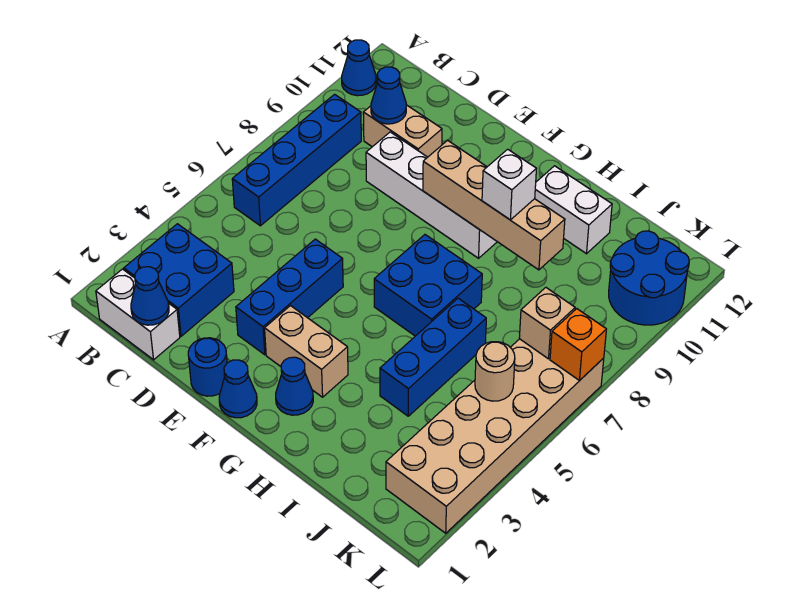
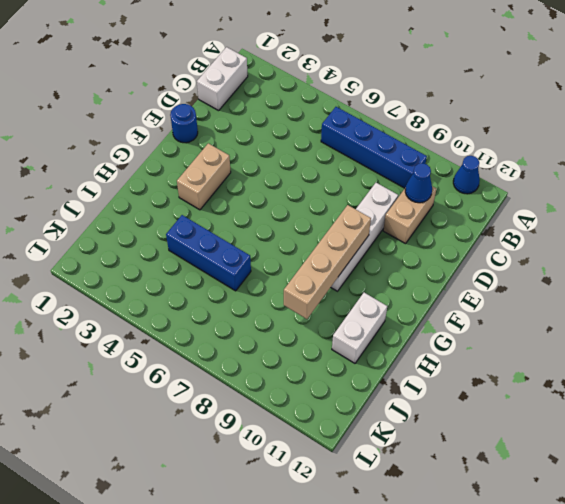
none -> blue brick B2:C3 level 1
none -> blue brick E3:E5 level 1
none -> blue cone F1 level 1

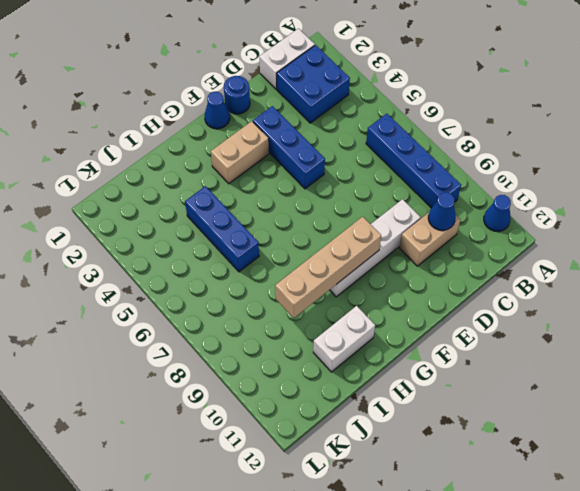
none -> blue cone G2 level 1
none -> blue brick G6:H7 level 1
none -> tan brick K2:L7 level 1

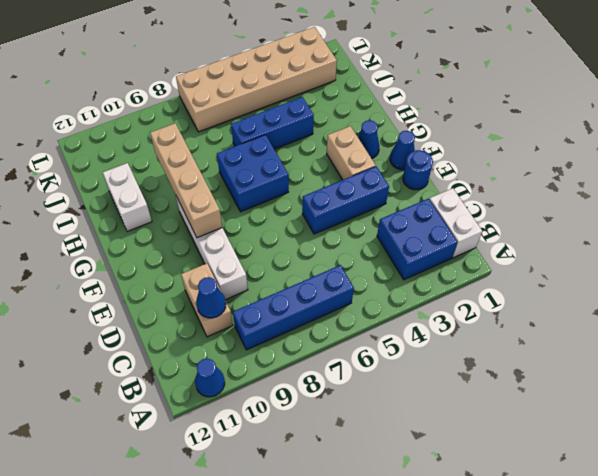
none -> blue round brick K10:L11 level 1
none -> blue cone C1 level 2
none -> tan round brick K5 level 2

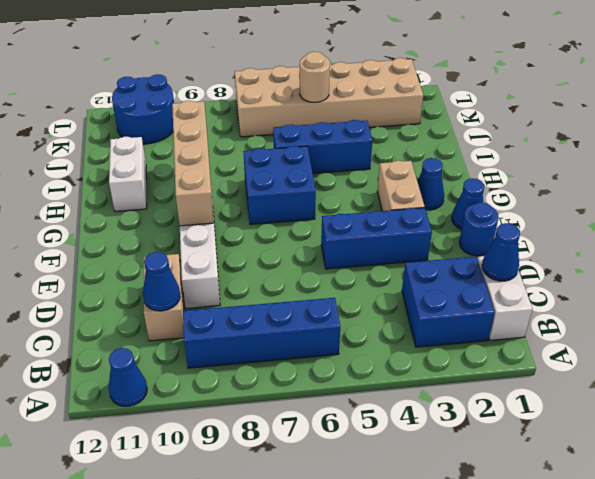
none -> tan brick K7 level 2
none -> orange brick L7 level 2
none -> white brick H9 level 3

